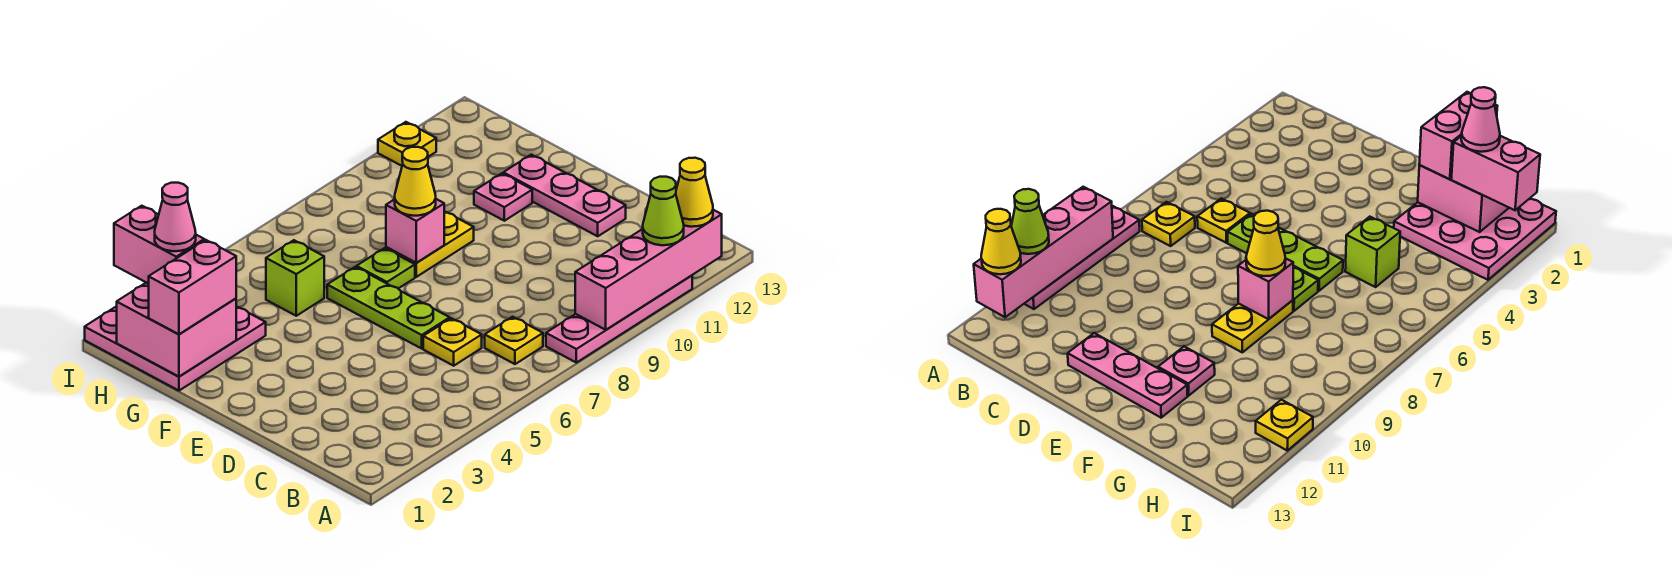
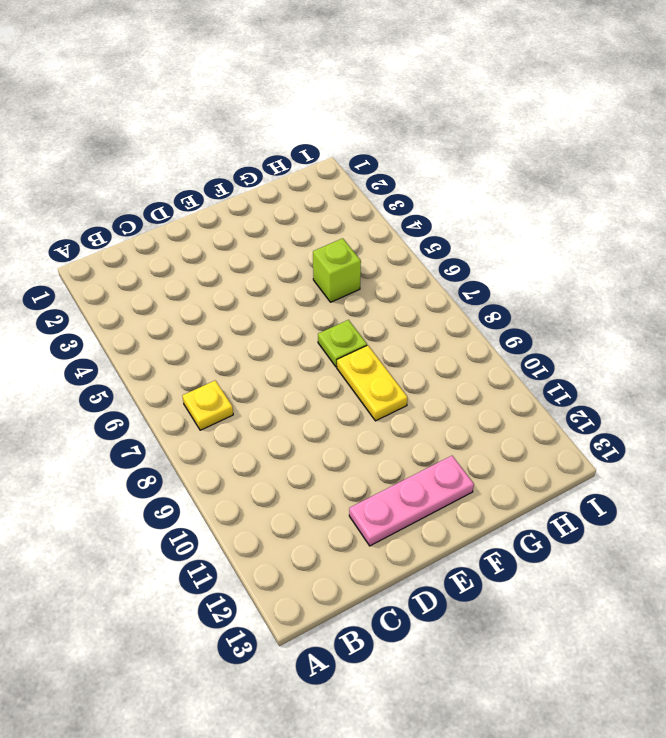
none -> pink plate A8:A11 level 1
none -> yellow plate C6 level 1
none -> lime plate D6:F6 level 1

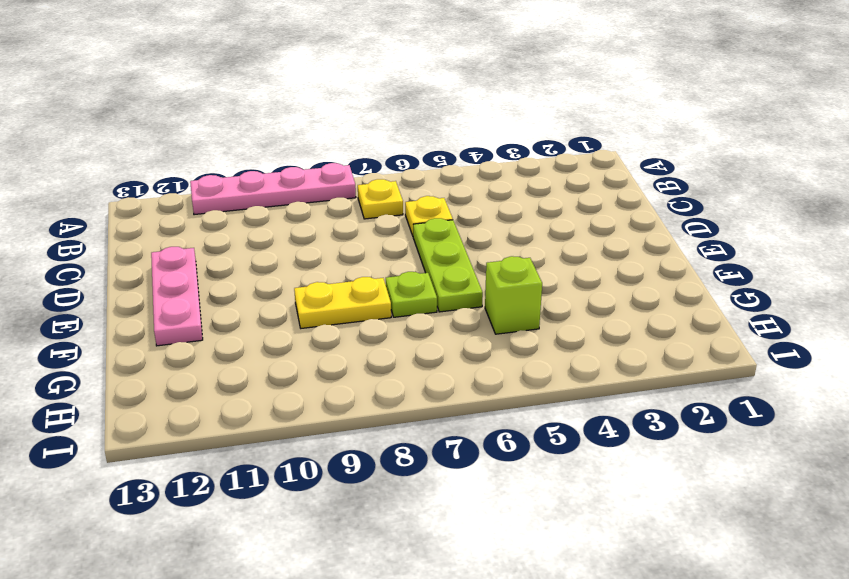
none -> pink plate F11 level 1
none -> pink plate G1:I3 level 1
none -> yellow plate I11 level 1

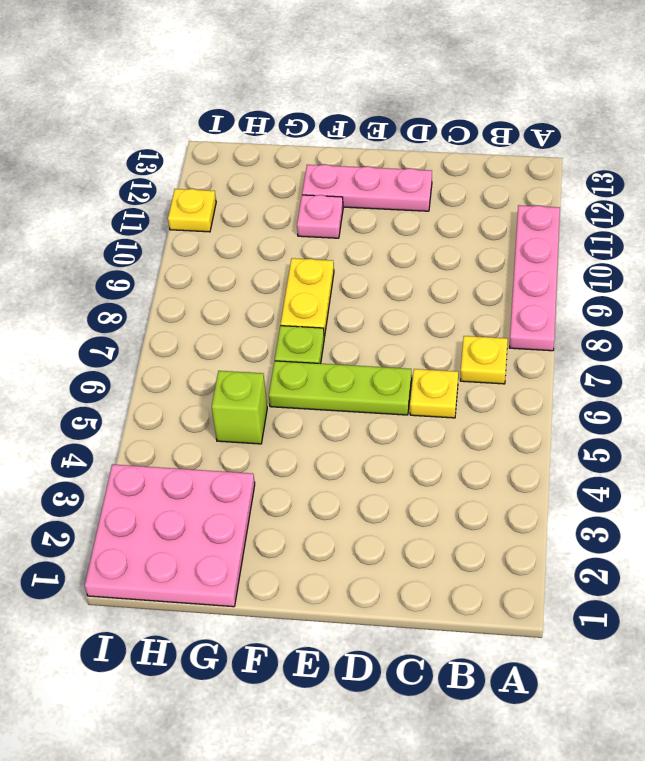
none -> pink brick A9:A12 level 2
none -> pink brick F8 level 2
none -> pink brick G1:H2 level 2

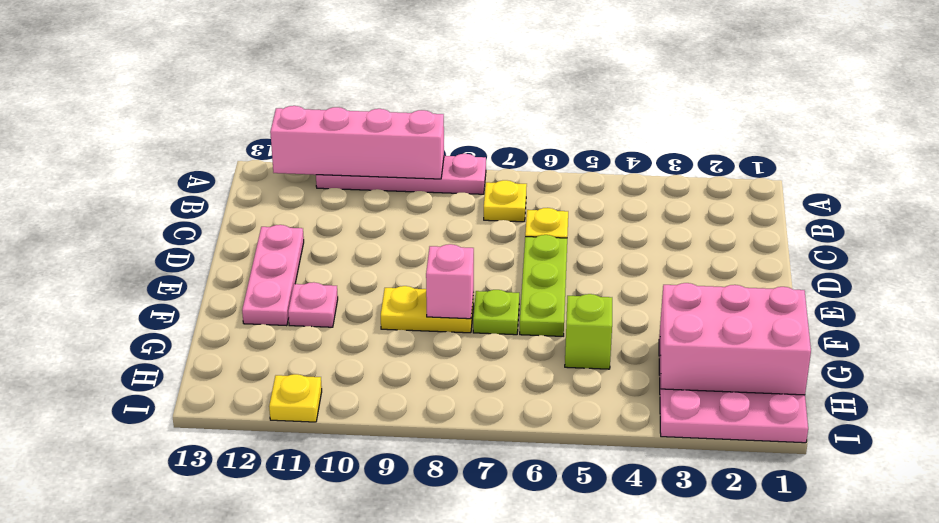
pink brick G1:H3 level 2 -> pink brick G1:H2 level 2
none -> lime cone A11 level 3
none -> yellow cone A12 level 3
none -> yellow cone F8 level 3

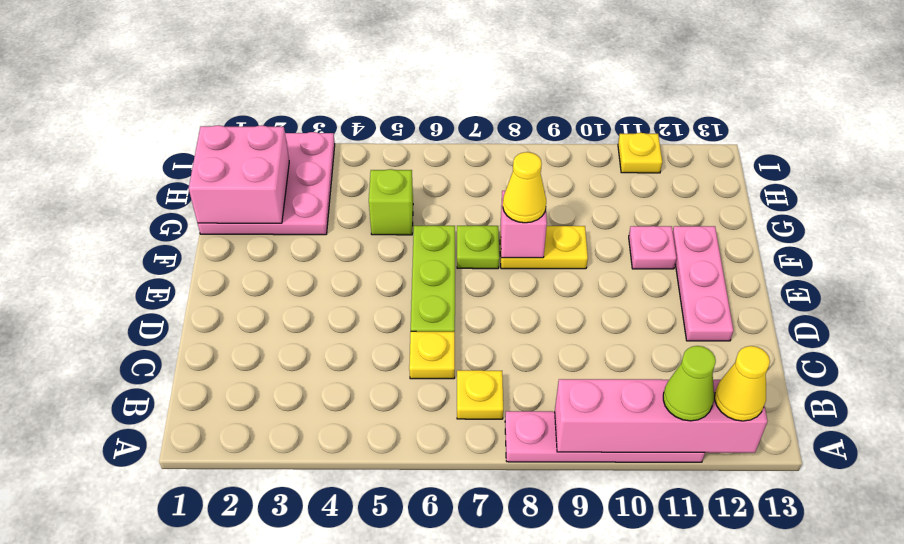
none -> pink brick G1:G2 level 3
none -> pink brick H2:I2 level 3
none -> pink cone H2 level 4

